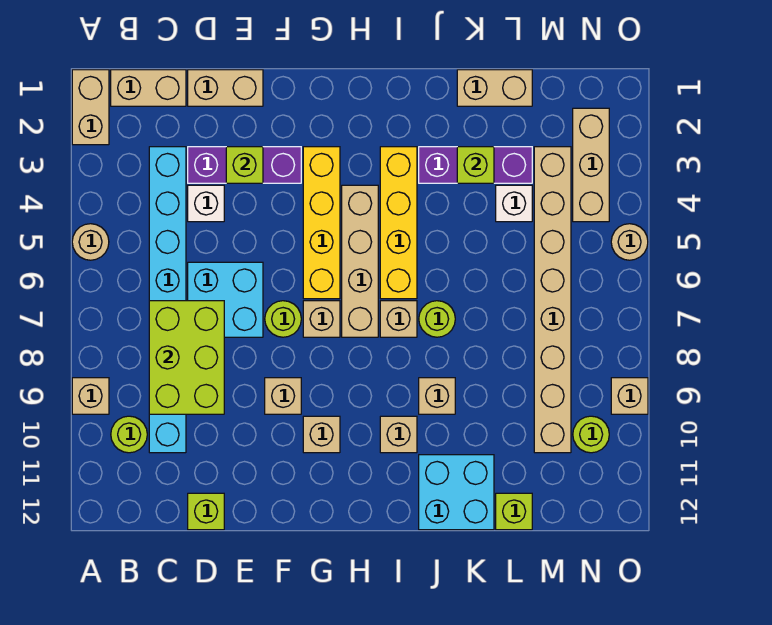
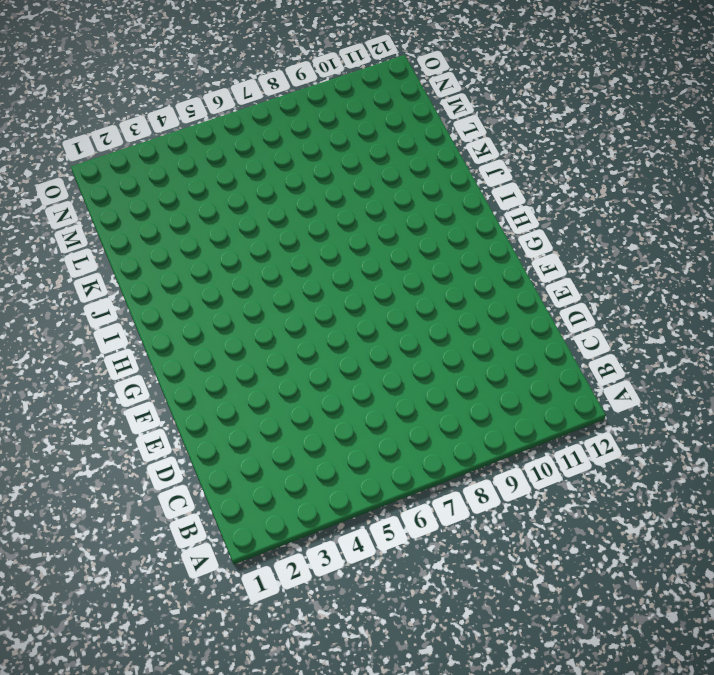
none -> tan brick A1:A2 level 1
none -> tan round brick A5 level 1
none -> tan brick A9 level 1
none -> tan brick B1:C1 level 1

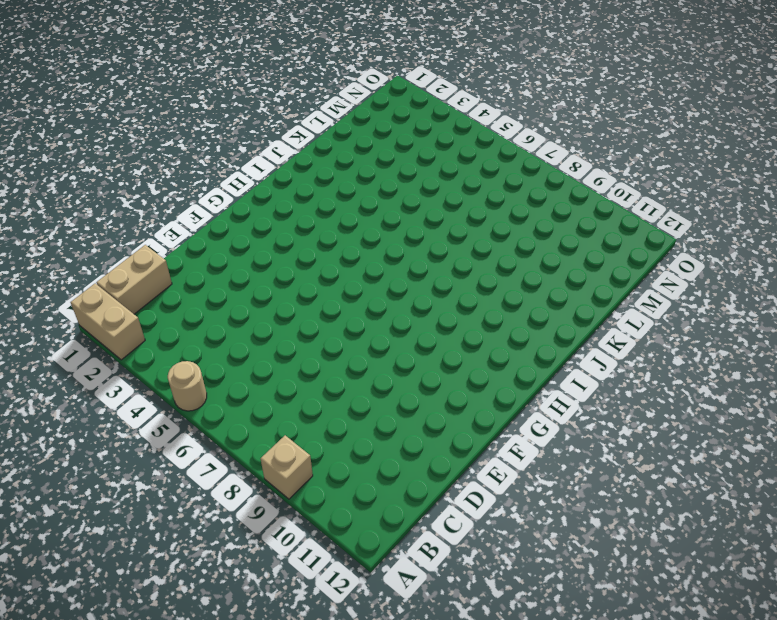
none -> lime round brick B10 level 1
none -> cyan brick C3:C10 level 1
none -> tan brick D1:E1 level 1
none -> purple brick D3:F3 level 1

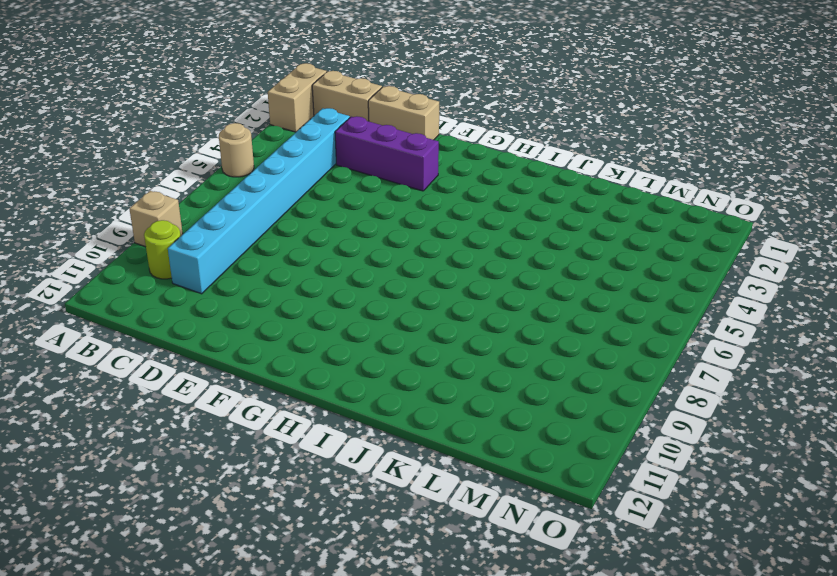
none -> white brick D4 level 1
none -> cyan brick D6:E7 level 1
none -> lime brick D12 level 1
none -> lime round brick F7 level 1

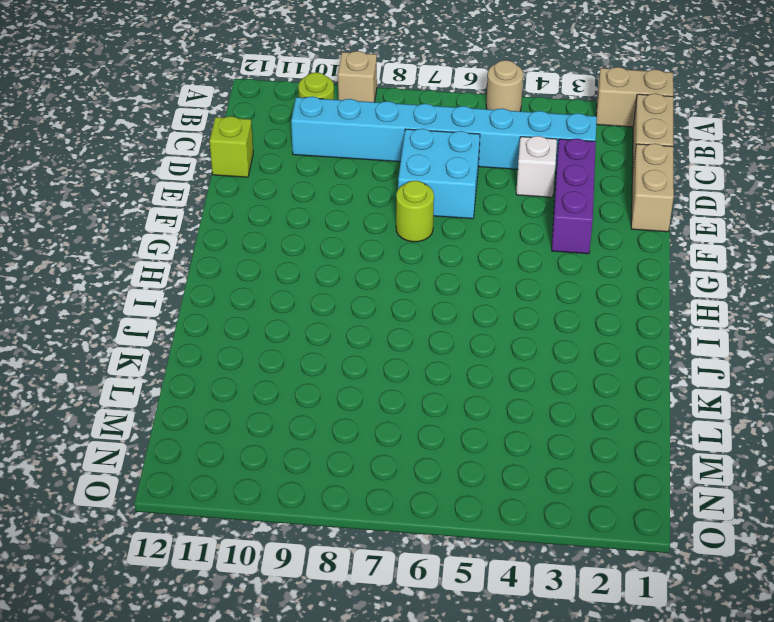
none -> tan brick F9 level 1
none -> yellow brick G3:G6 level 1
none -> tan brick G7 level 1
none -> tan brick G10 level 1

